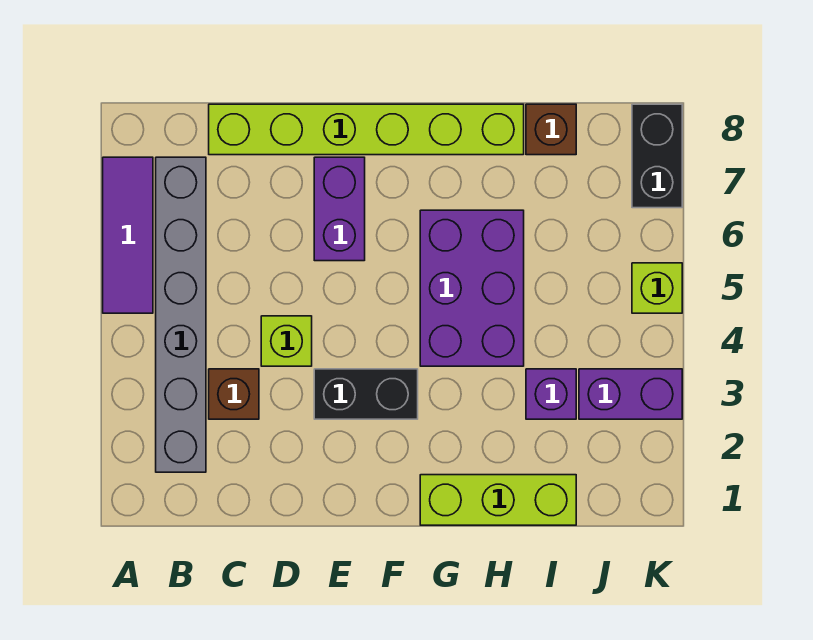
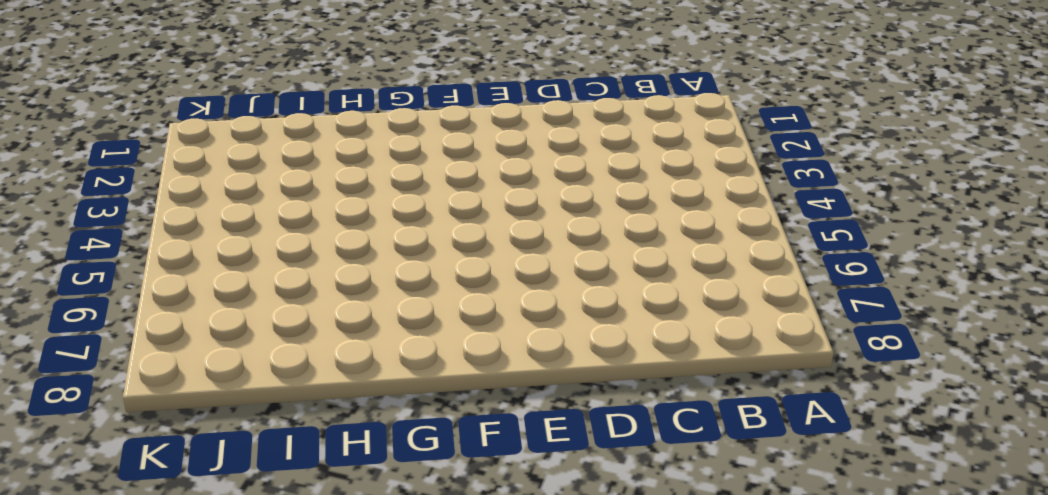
none -> purple tile A5:A7 level 1
none -> grey brick B2:B7 level 1
none -> brown brick C3 level 1

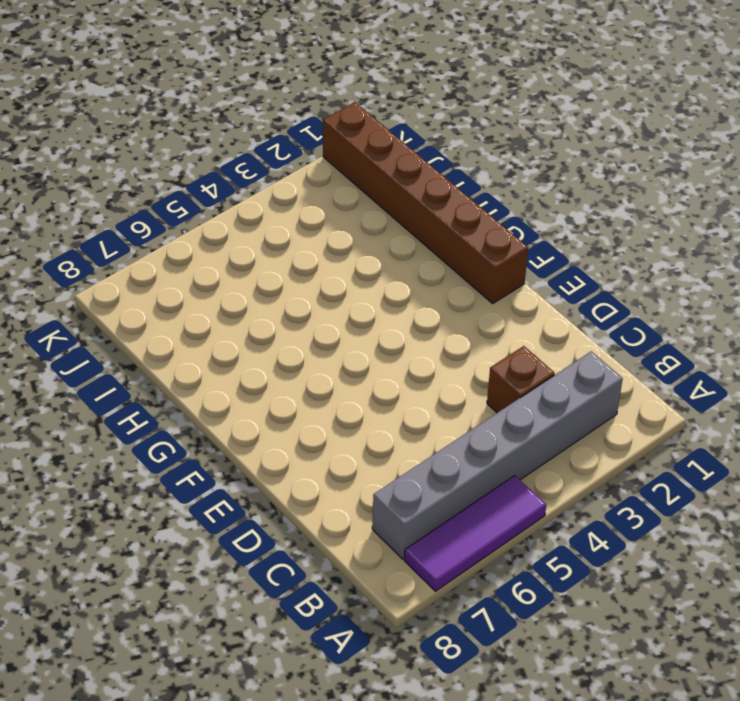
brown brick F1:K1 level 1 -> lime brick G1:I1 level 1
none -> lime brick C8:H8 level 1
none -> lime brick D4 level 1
none -> black brick E3:F3 level 1

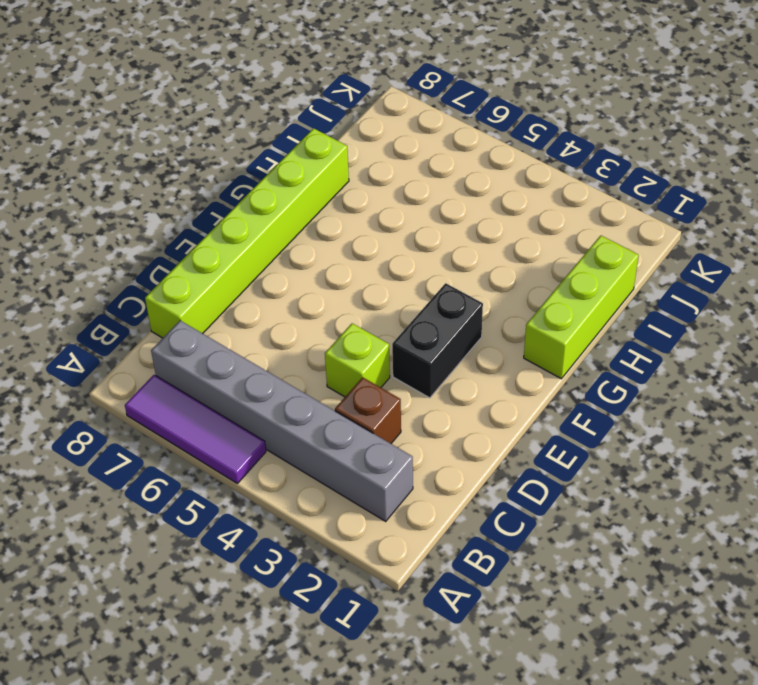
none -> purple brick E6:E7 level 1
none -> purple brick G4:H6 level 1
none -> purple brick I3 level 1

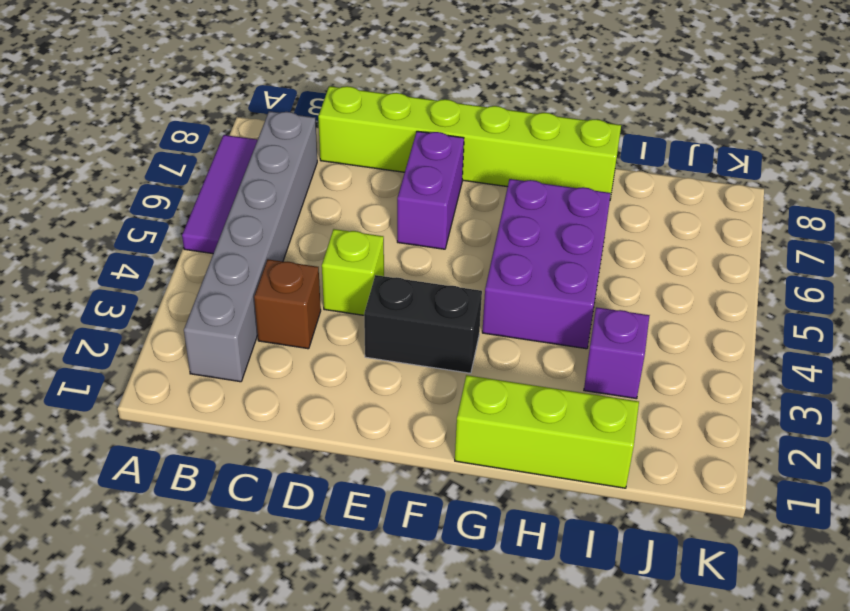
none -> brown brick I8 level 1
none -> purple brick J3:K3 level 1
none -> lime brick K5 level 1

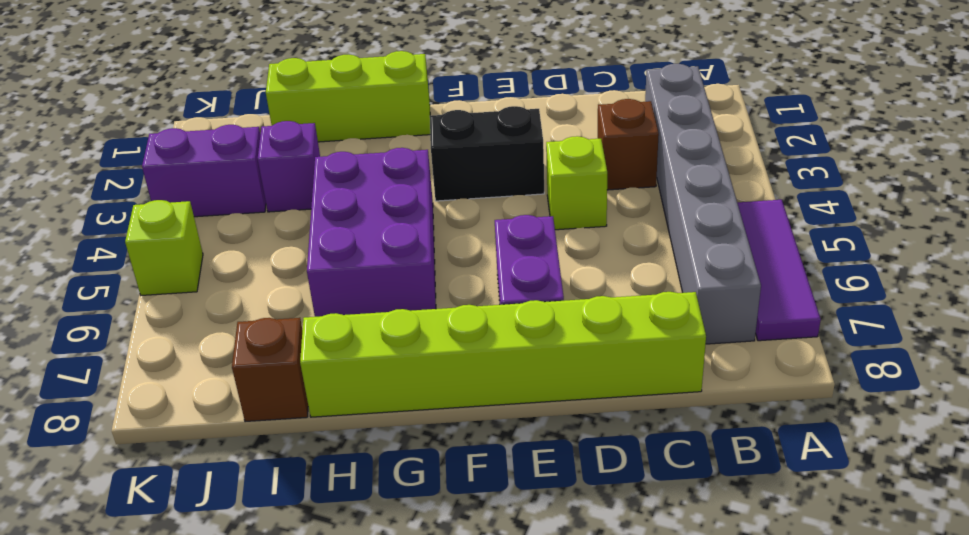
none -> black brick K7:K8 level 1

